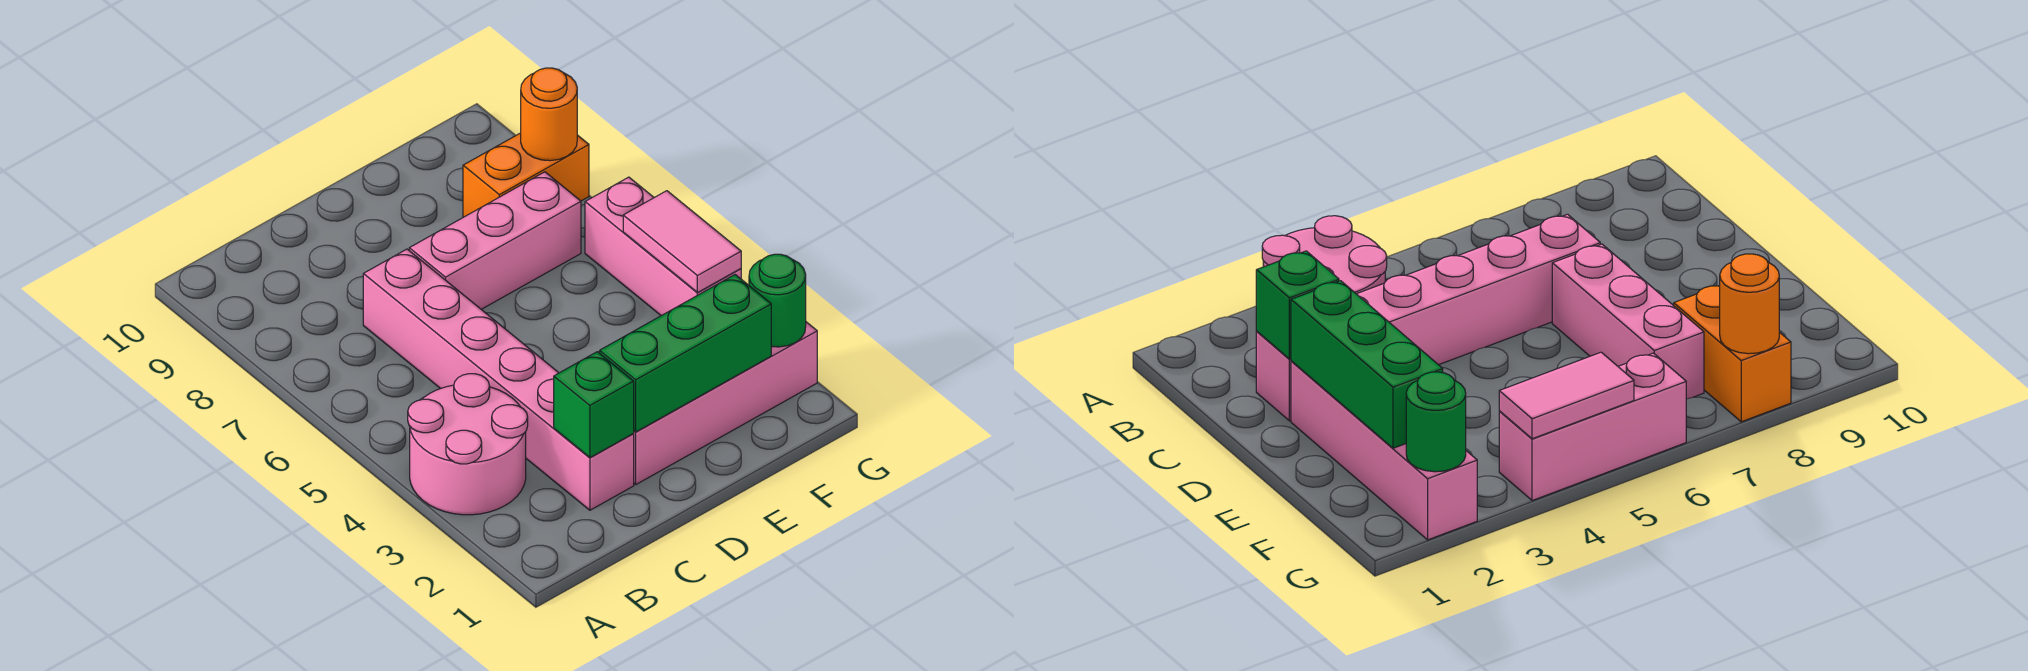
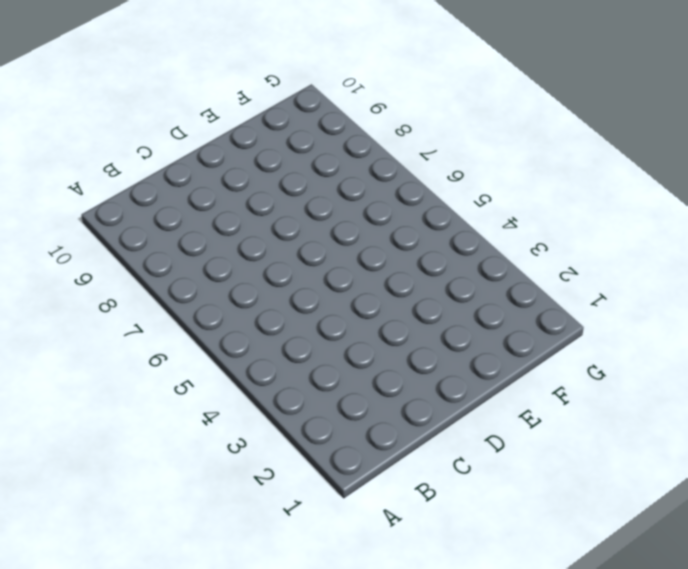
none -> pink round brick A3:B4 level 1
none -> pink brick C2:C7 level 1

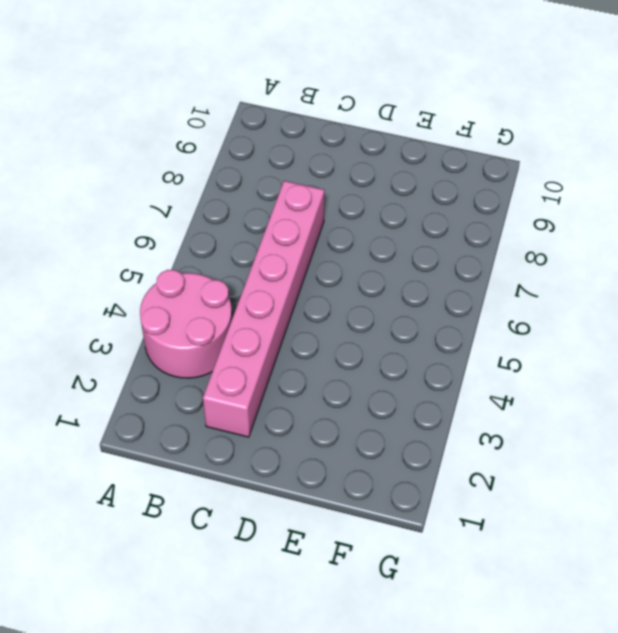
none -> pink brick D2:G2 level 1
none -> pink brick D7:F7 level 1

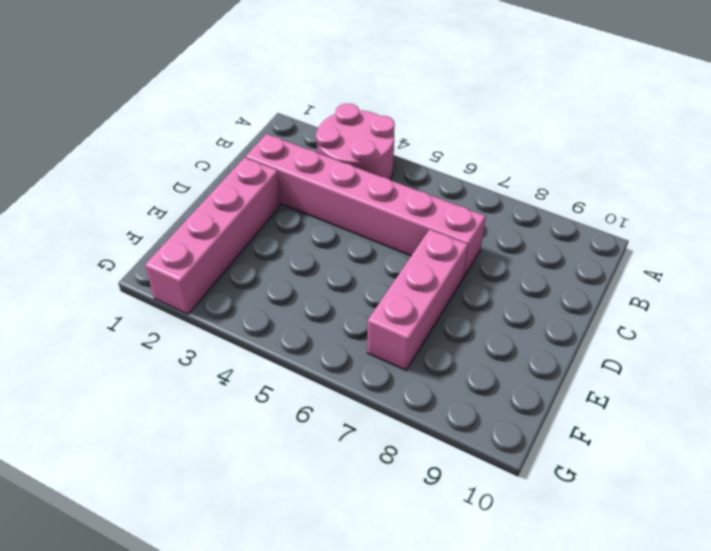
none -> orange brick F8:G8 level 1
none -> pink brick G4:G6 level 1

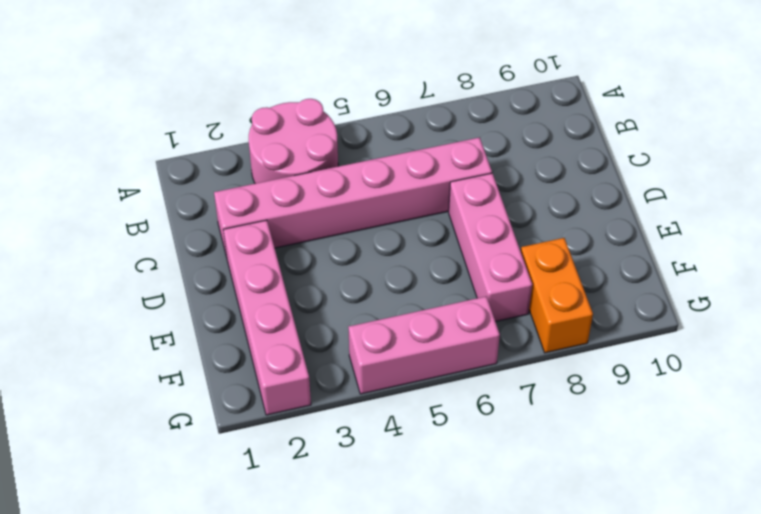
none -> green brick C2 level 2
none -> green brick D2:F2 level 2

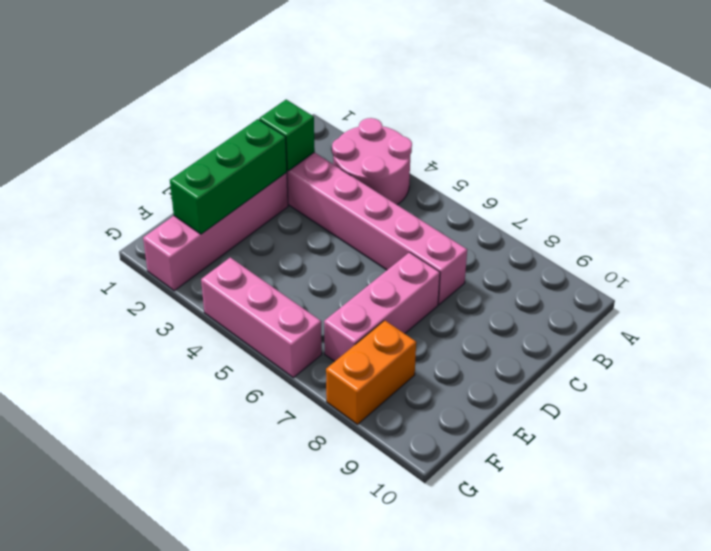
none -> green round brick G2 level 2
none -> pink tile G4:G5 level 2

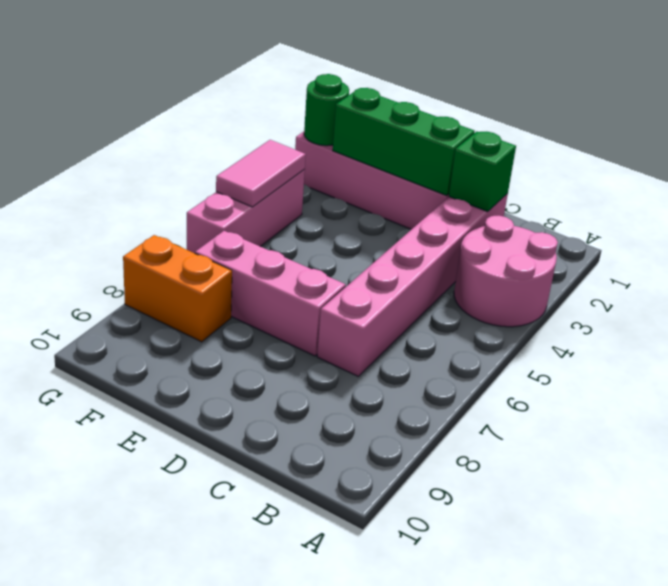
none -> orange round brick G8 level 2

